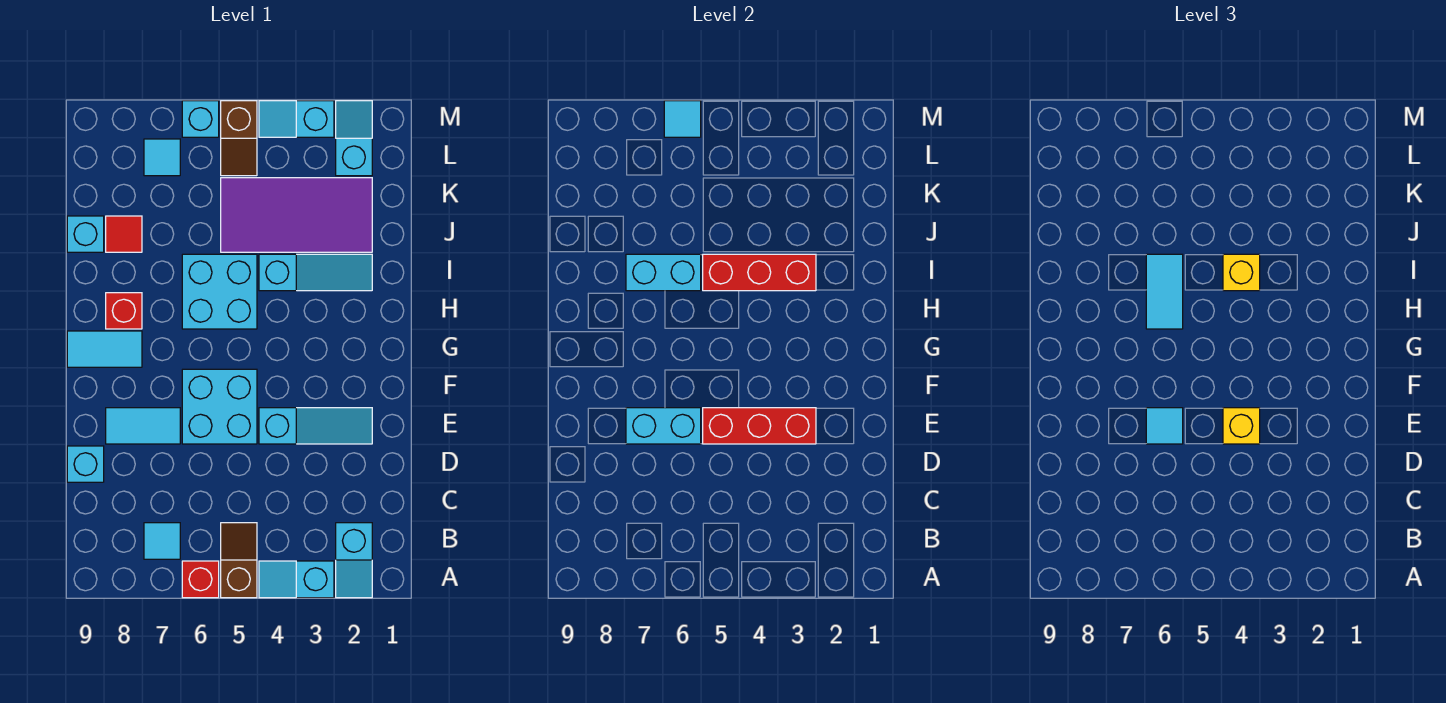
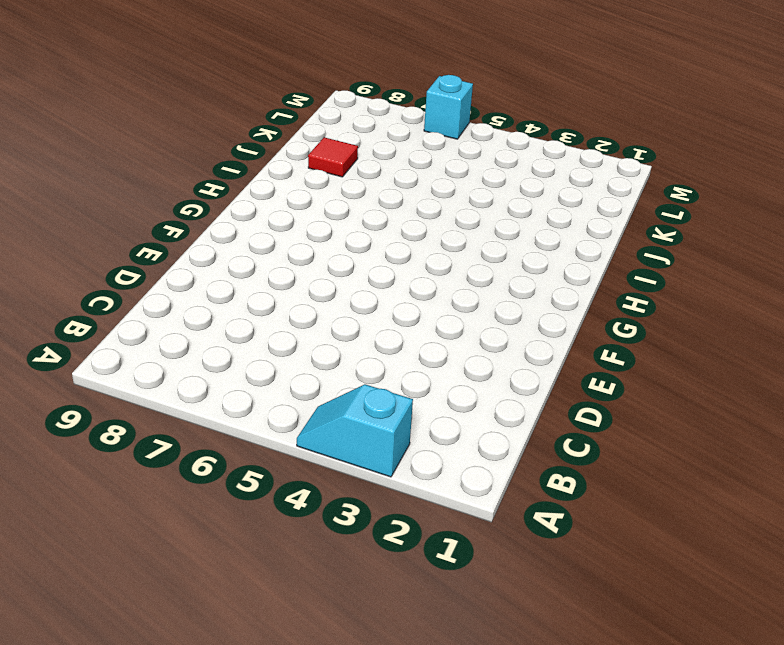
none -> cyan slope A2:B2 level 1 top B
none -> brown slope A5:B5 level 1 top A
none -> red brick A6 level 1
none -> cyan tile B7 level 1

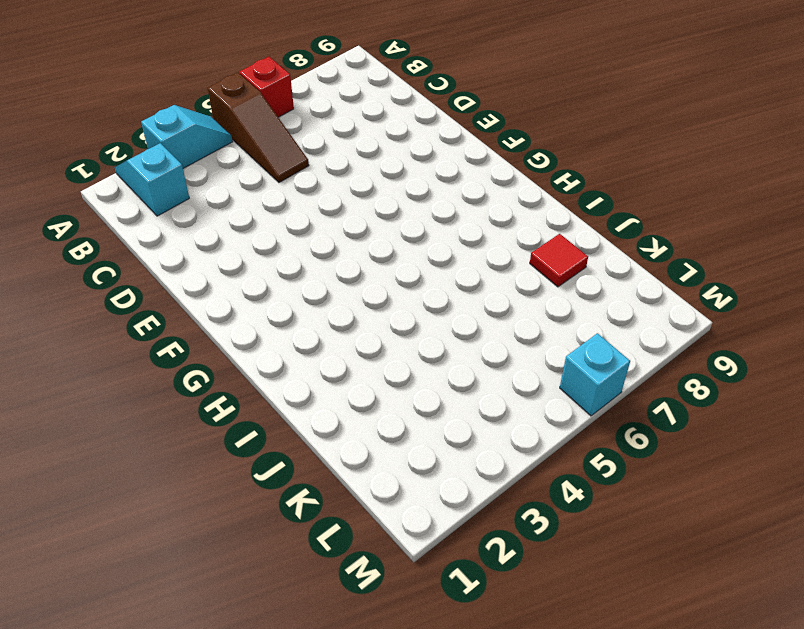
brown slope A5:C5 level 1 top A -> brown slope A5:B5 level 1 top A
none -> cyan tile B7 level 1
none -> cyan brick D9 level 1
none -> cyan slope E2:E4 level 1 top 4
none -> cyan brick E5:F6 level 1

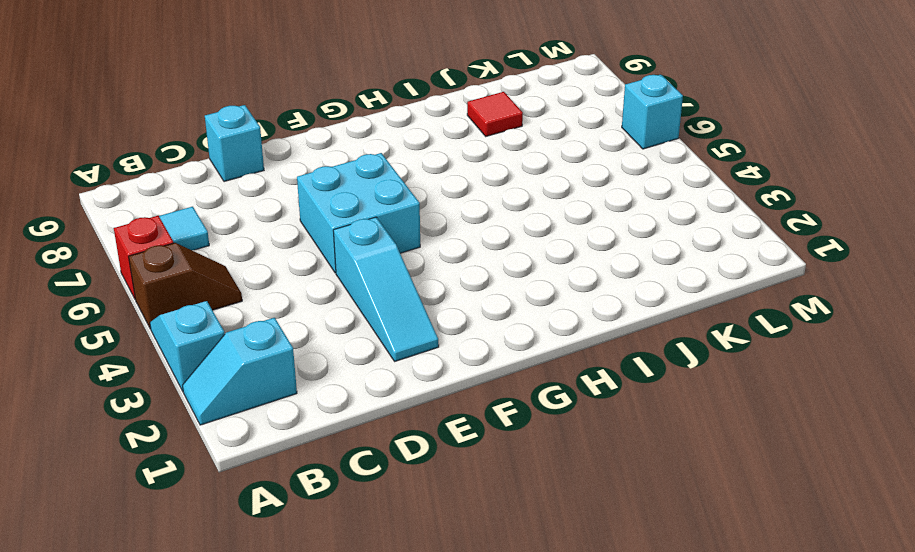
none -> cyan tile E7:E8 level 1
none -> cyan tile G8:G9 level 1
none -> cyan brick H5:I6 level 1
none -> red brick H8 level 1

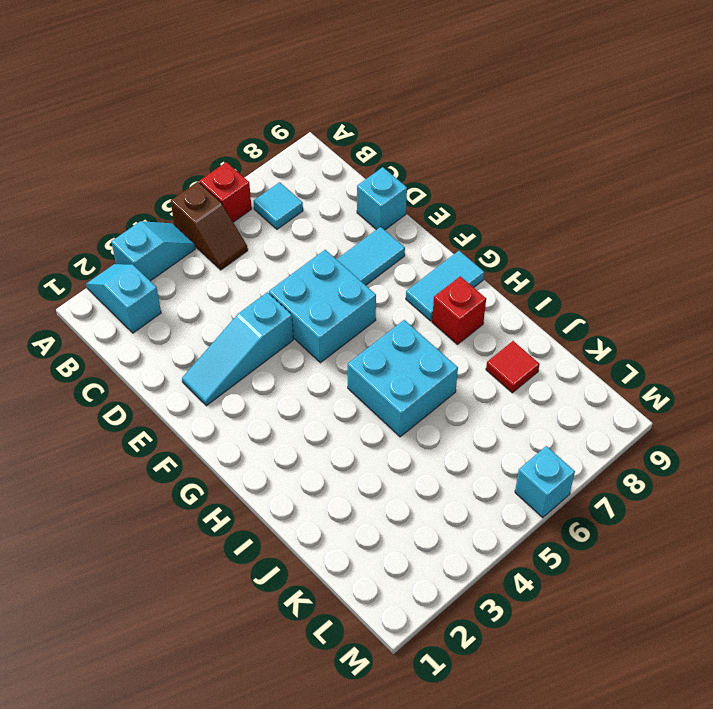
none -> cyan slope I2:I4 level 1 top 4
none -> purple tile J2:K5 level 1
none -> cyan brick J9 level 1
none -> cyan slope L2:M2 level 1 top L

